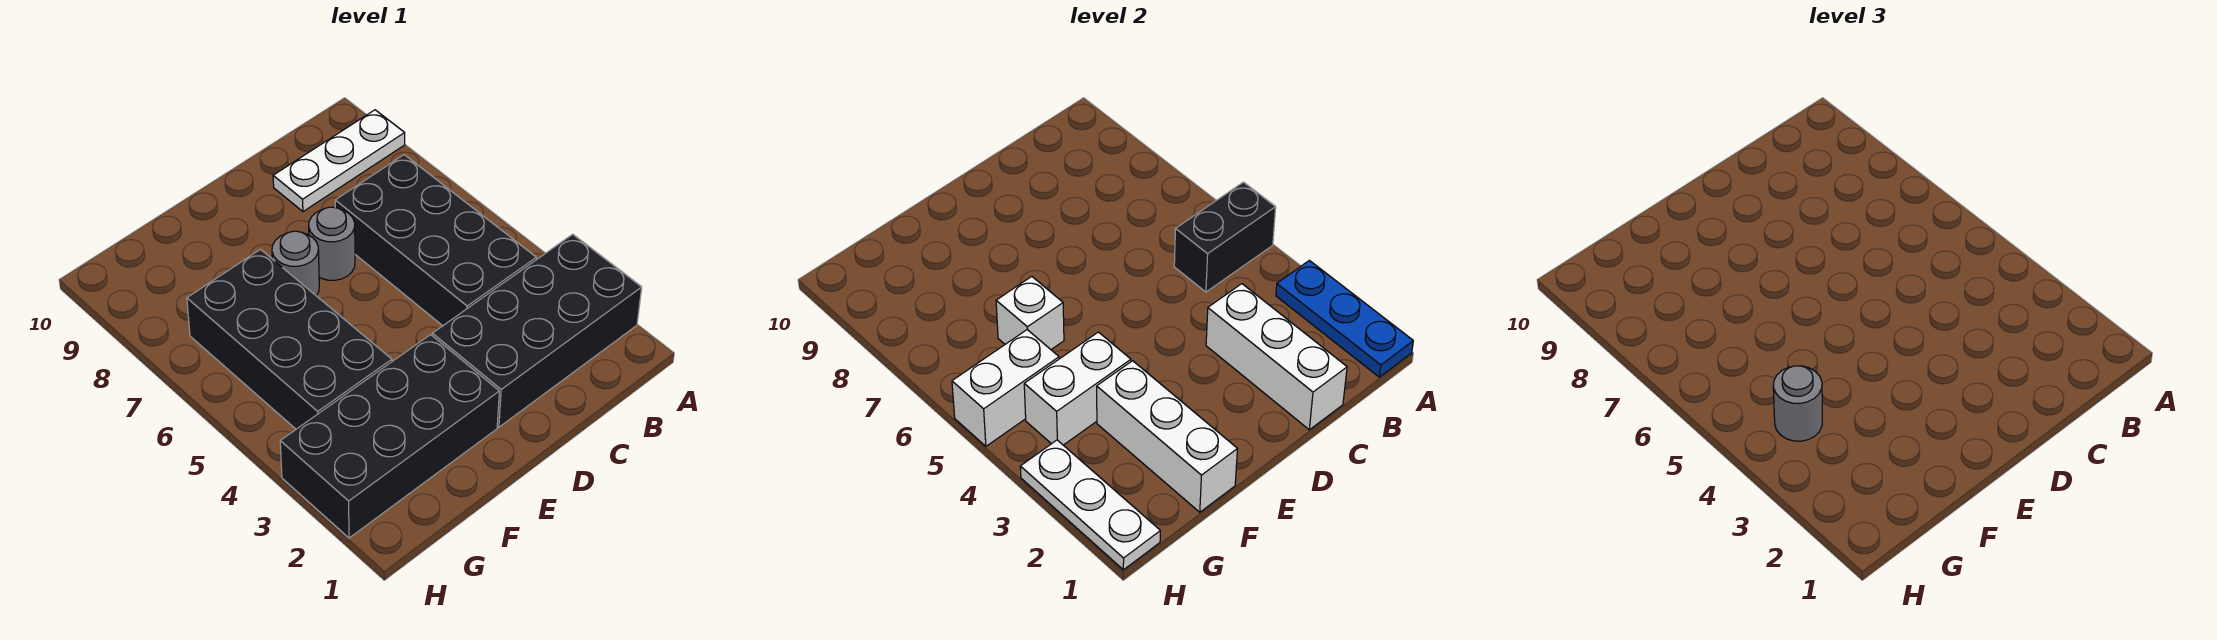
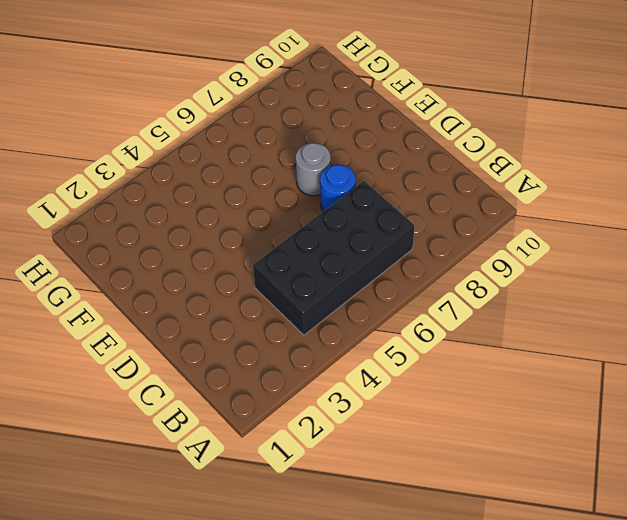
blue round brick D7 level 1 -> grey round brick D7 level 1
none -> black brick A2:D3 level 1
none -> white plate A9:C9 level 1
none -> black brick E2:H3 level 1

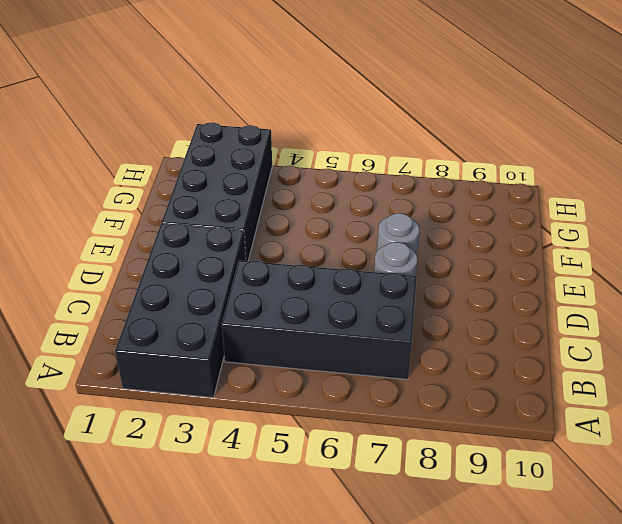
none -> white plate A9:C9 level 1
none -> black brick F4:G7 level 1
none -> blue plate A1:A3 level 2

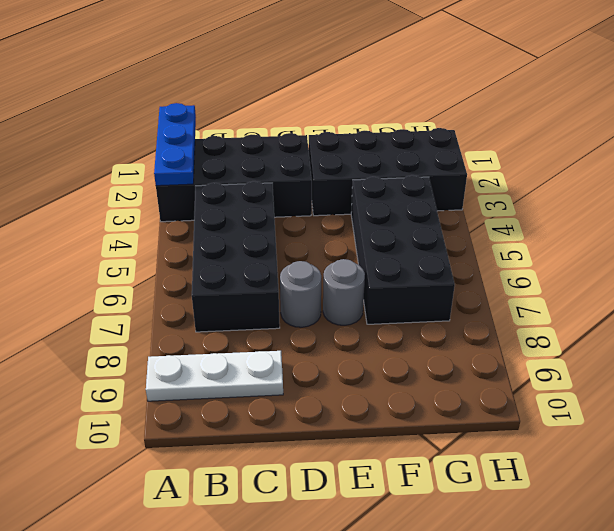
none -> black brick A5:B5 level 2
none -> white brick C1:C3 level 2
none -> white brick F1:F3 level 2

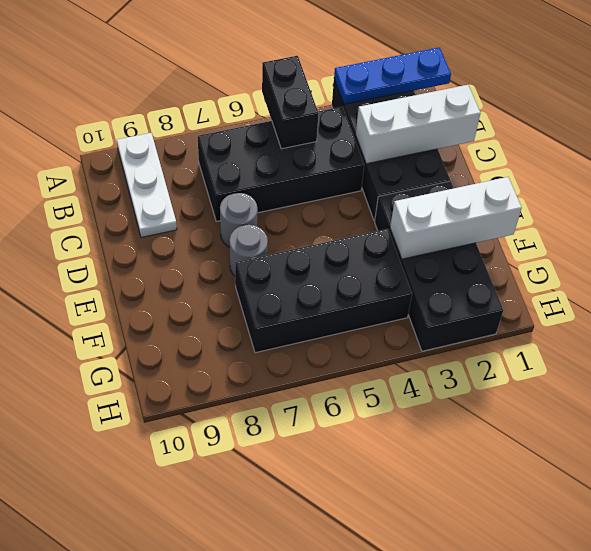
none -> white brick F4:G4 level 2
none -> white brick F6 level 2
none -> white brick G5:H5 level 2

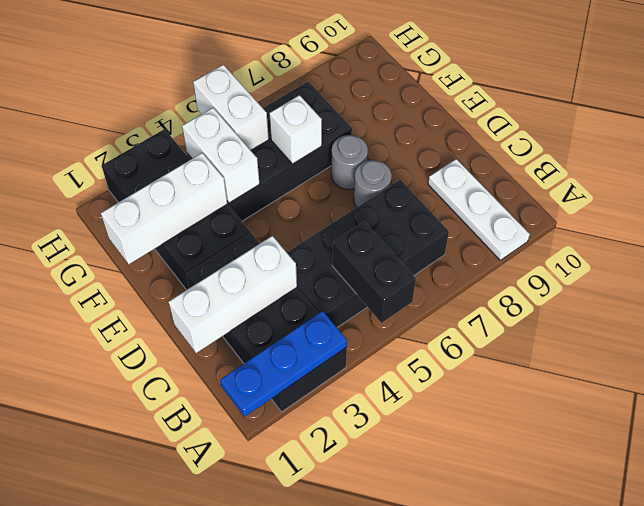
none -> white plate H1:H3 level 2
none -> grey round brick G4 level 3

